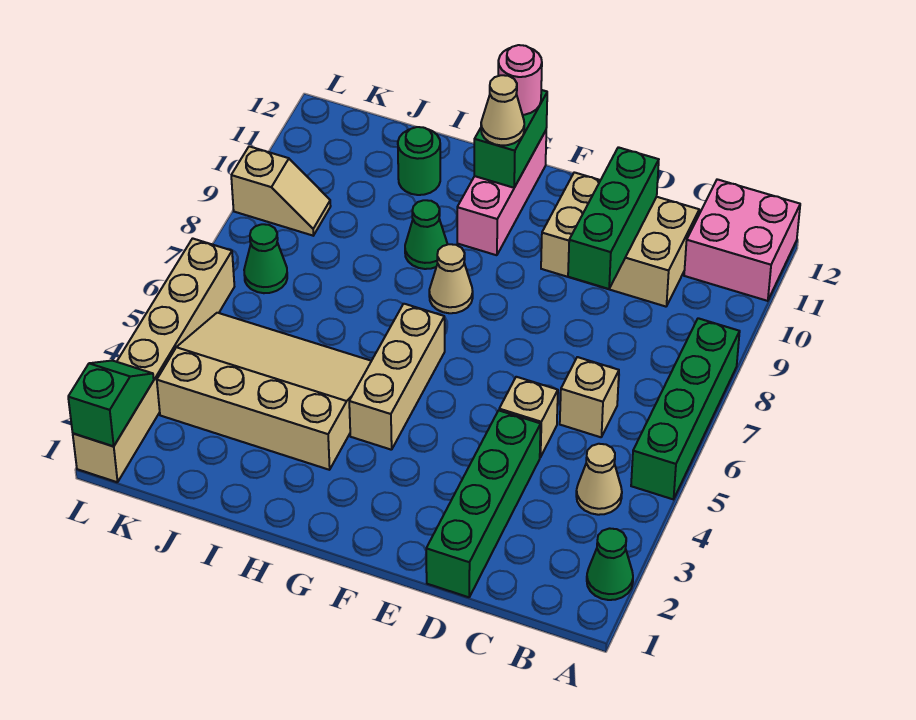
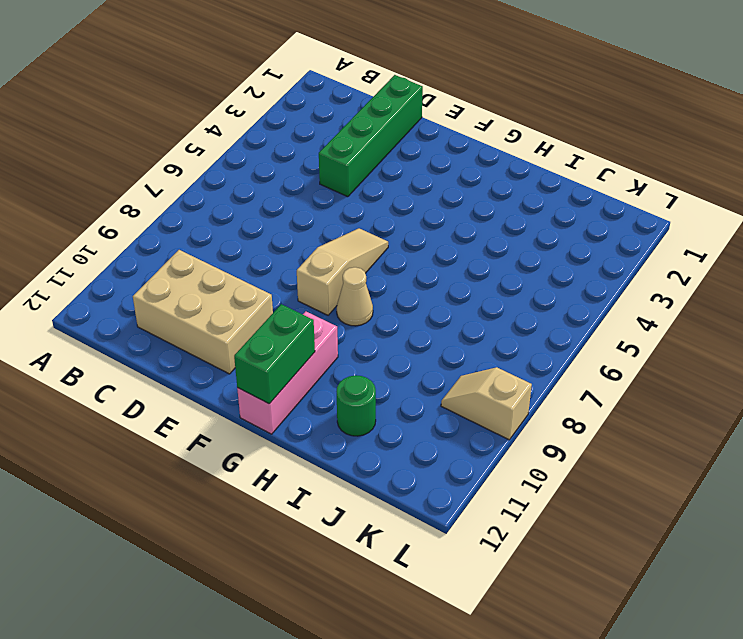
tan slope F6:F8 level 1 top 8 -> none
none -> green cone A2 level 1
none -> green brick A5:A8 level 1
none -> pink brick A11:B12 level 1

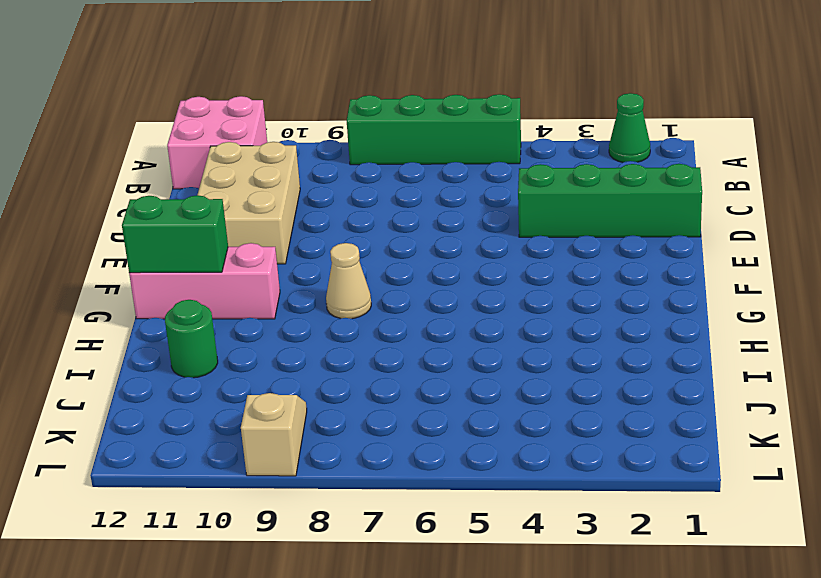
none -> tan cone B4 level 1
none -> tan brick C6 level 1
none -> tan brick D5 level 1

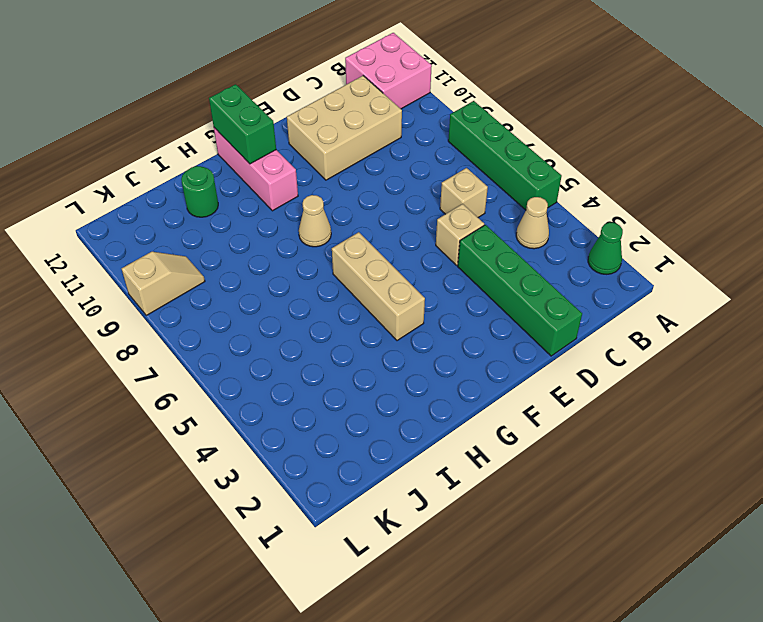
none -> tan slope H3:K5 level 1 top 3
none -> green cone H9 level 1
none -> green cone K7 level 1

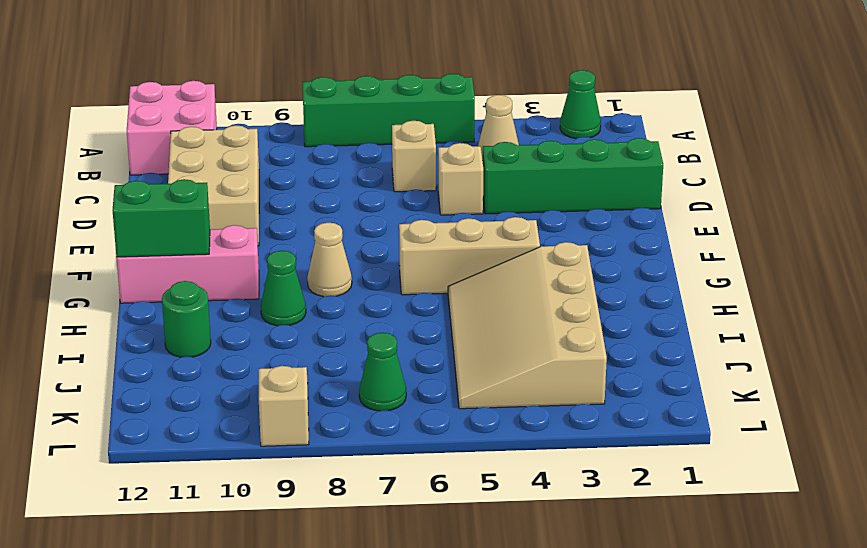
none -> tan brick L1:L6 level 1
none -> green brick D9:D11 level 2
none -> green slope L1:L2 level 2 top 1

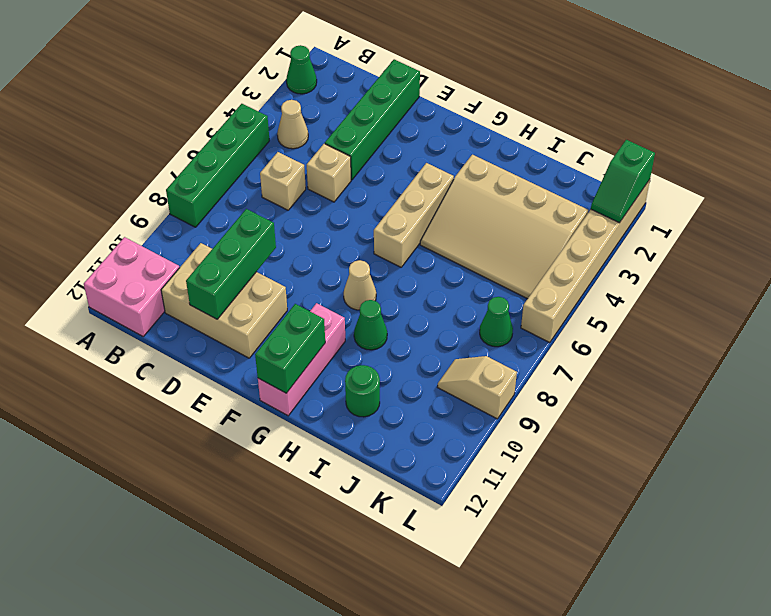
none -> tan cone G11 level 3
none -> pink round brick G12 level 3

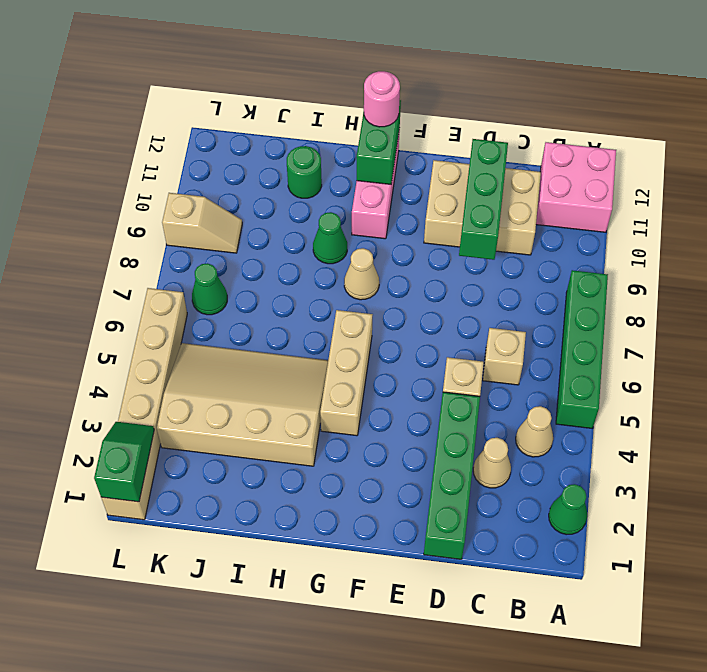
tan cone C3 level 1 -> tan cone G11 level 3

